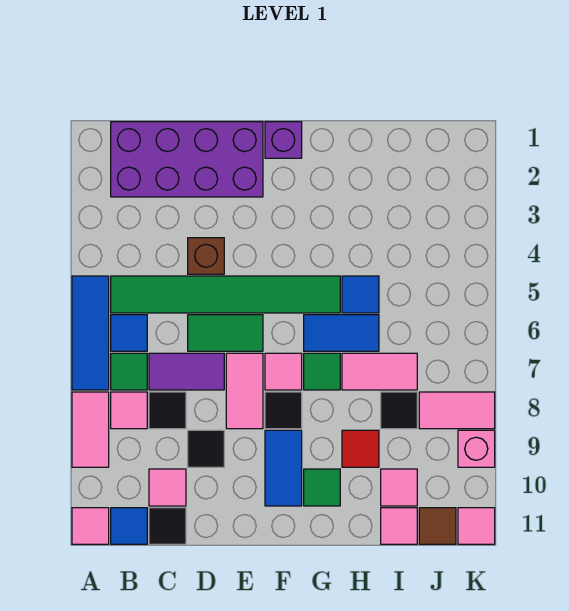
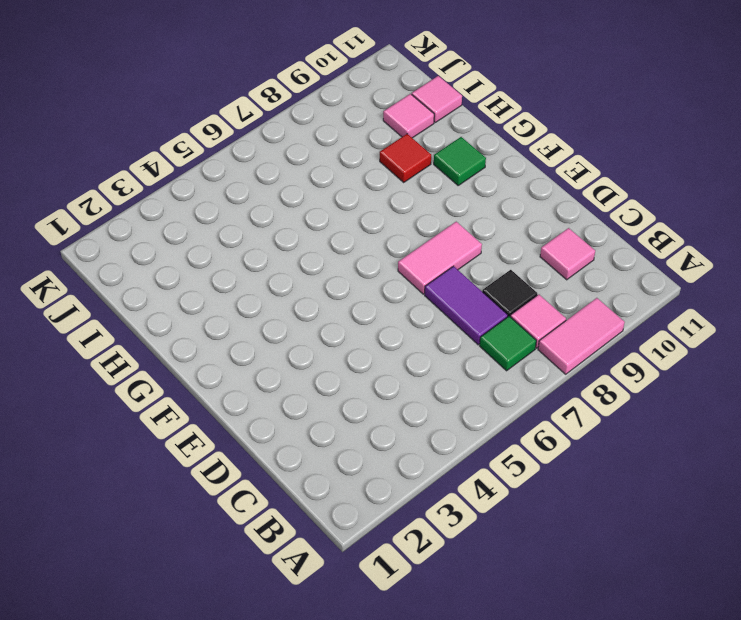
none -> blue tile A5:A7 level 1
none -> pink tile A11 level 1
none -> purple brick B1:E2 level 1
none -> green tile B5:G5 level 1

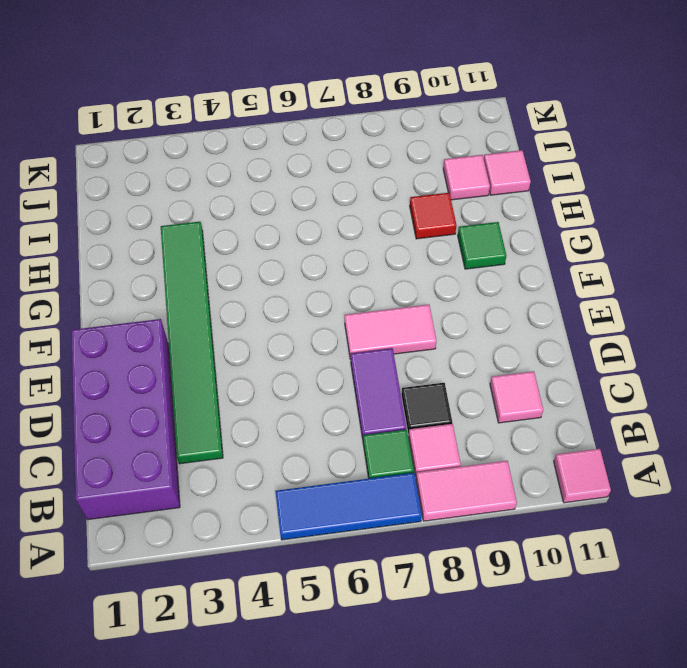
green tile C3:H3 level 1 -> green tile B5:G5 level 1
none -> blue tile B6 level 1
none -> blue tile B11 level 1
none -> black tile C11 level 1
none -> brown brick D4 level 1

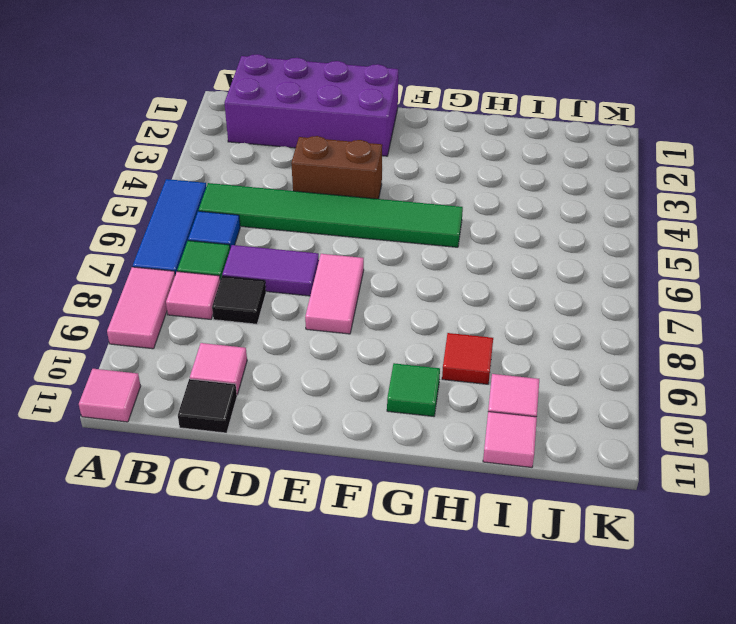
brown brick D4:E4 level 1 -> brown brick D4 level 1
none -> blue tile B11 level 1
none -> green tile D6:E6 level 1
none -> black tile D9 level 1
none -> purple brick F1 level 1

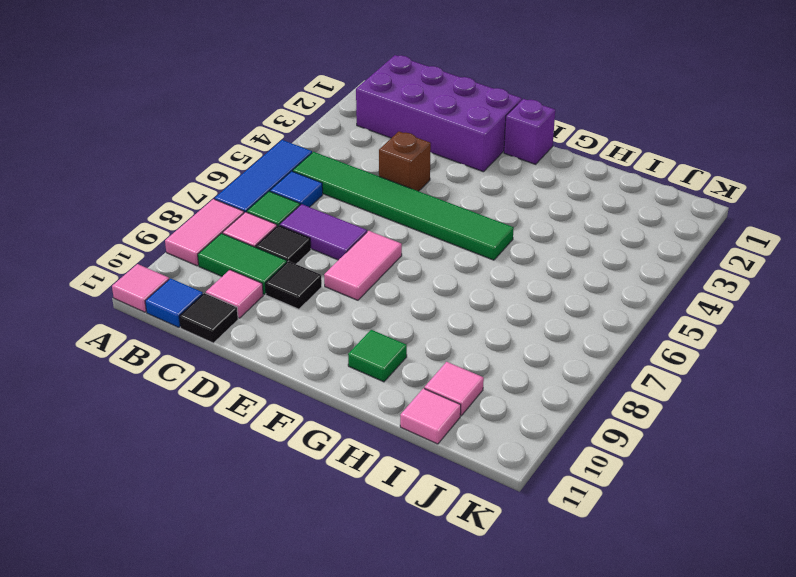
green tile B9:C9 level 1 -> green tile D6:E6 level 1
none -> pink tile F7 level 1
none -> black tile F8 level 1
none -> blue tile F9:F10 level 1
none -> blue tile G6:H6 level 1

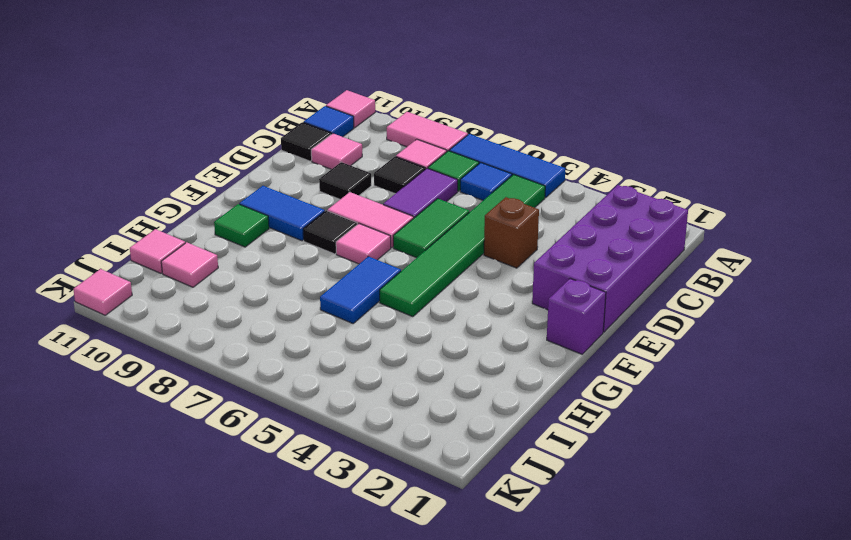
none -> green tile G7 level 1
none -> blue tile H5 level 1
none -> pink tile H7:I7 level 1
none -> red tile H9 level 1

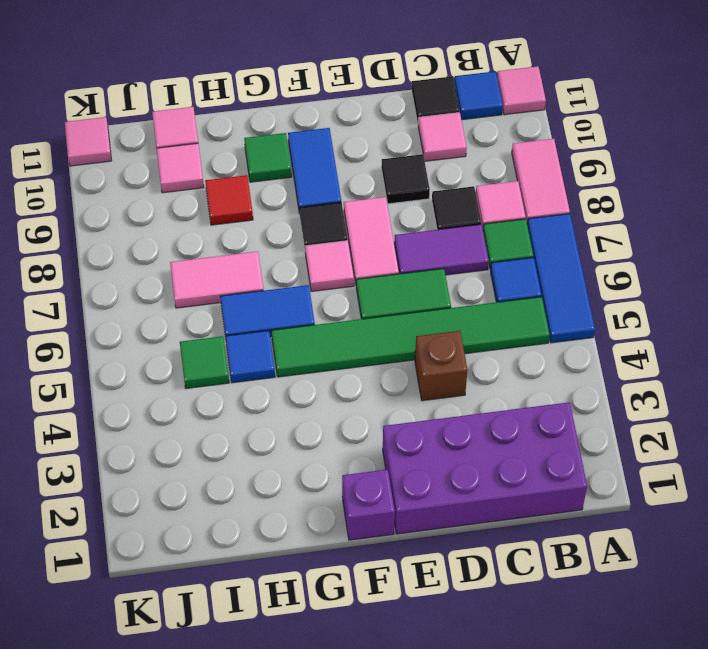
green tile I5 level 1 -> green tile G7 level 1
none -> black tile I8 level 1
none -> pink tile J8:K8 level 1
none -> brown tile J11 level 1
none -> pink brick K9 level 1

